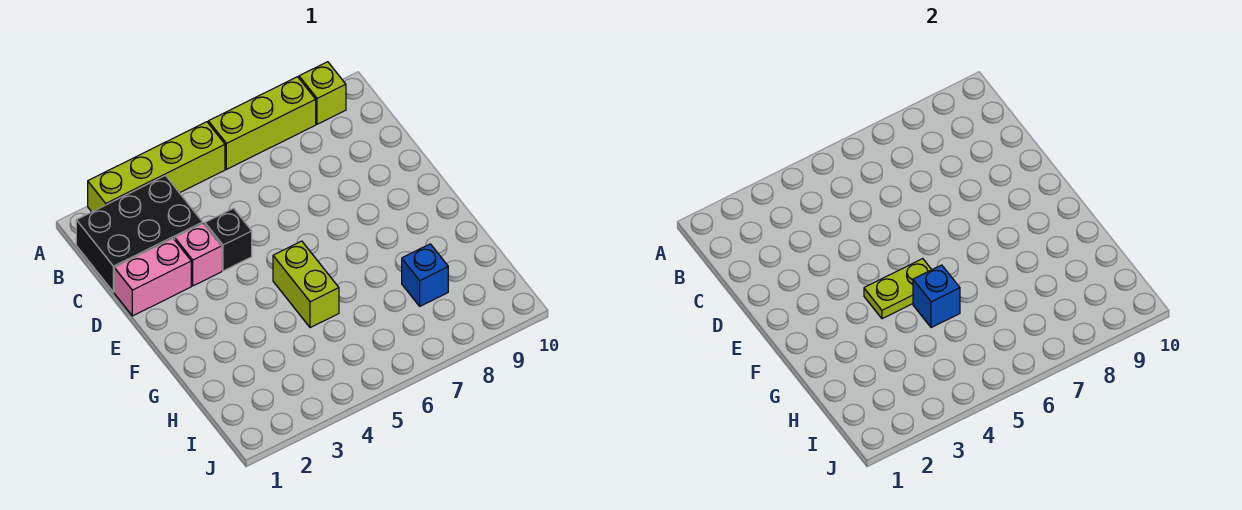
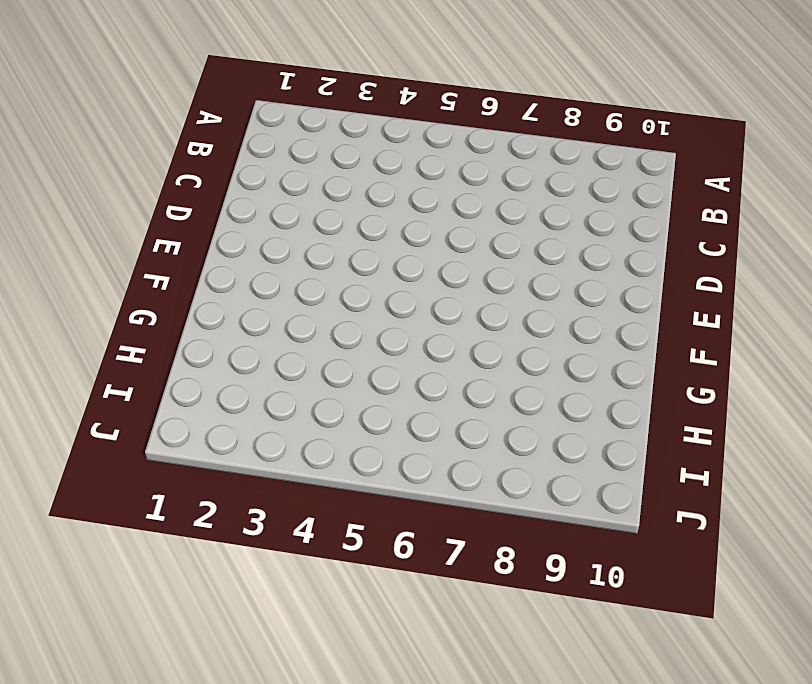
none -> lime brick A2:A5 level 1
none -> lime brick A6:A8 level 1

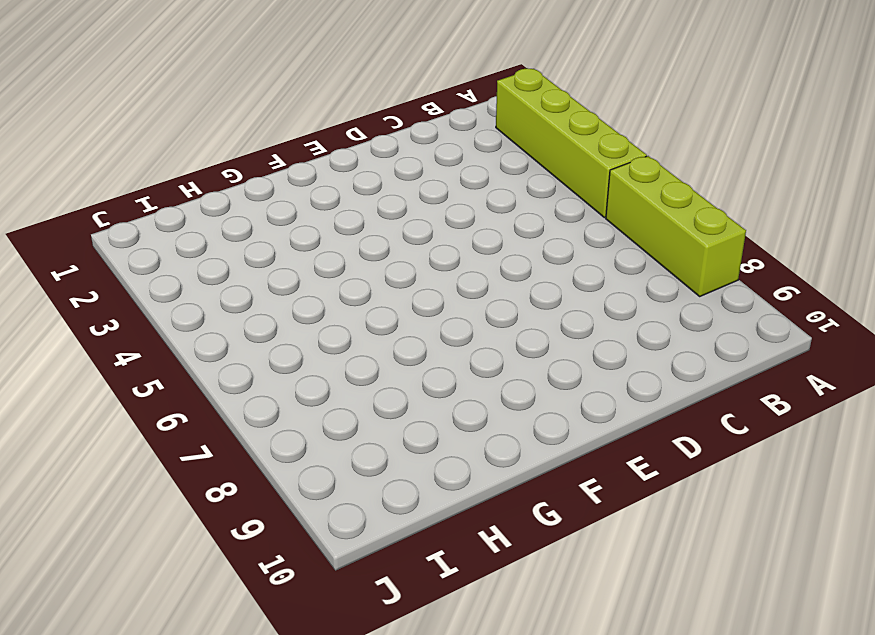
none -> lime brick A9 level 1
none -> black brick B1:C3 level 1

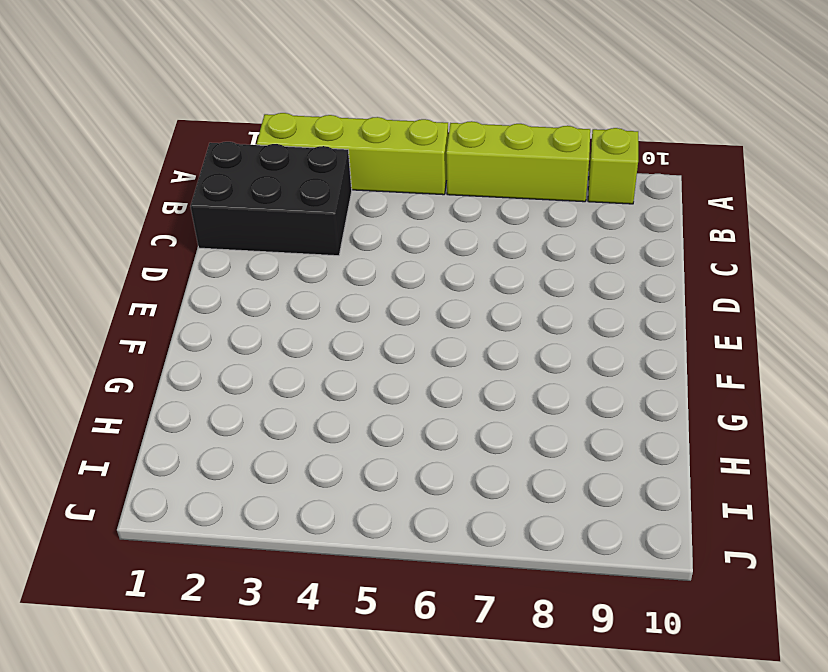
none -> pink brick D1:D2 level 1
none -> pink brick D3 level 1

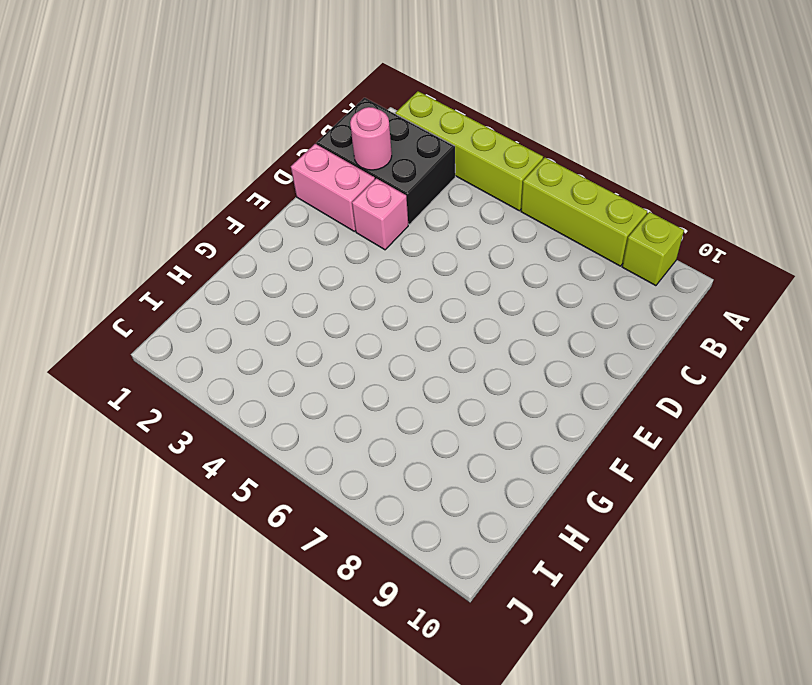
pink round brick C2 level 2 -> none
none -> black brick D4 level 1
none -> lime brick F5:G5 level 1

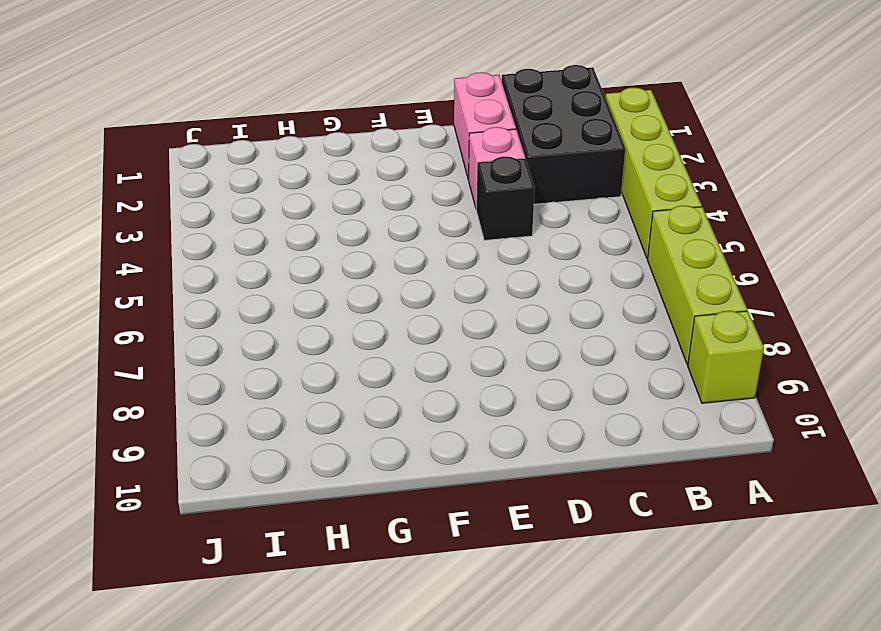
none -> lime brick F5:G5 level 1
none -> blue brick H8 level 1

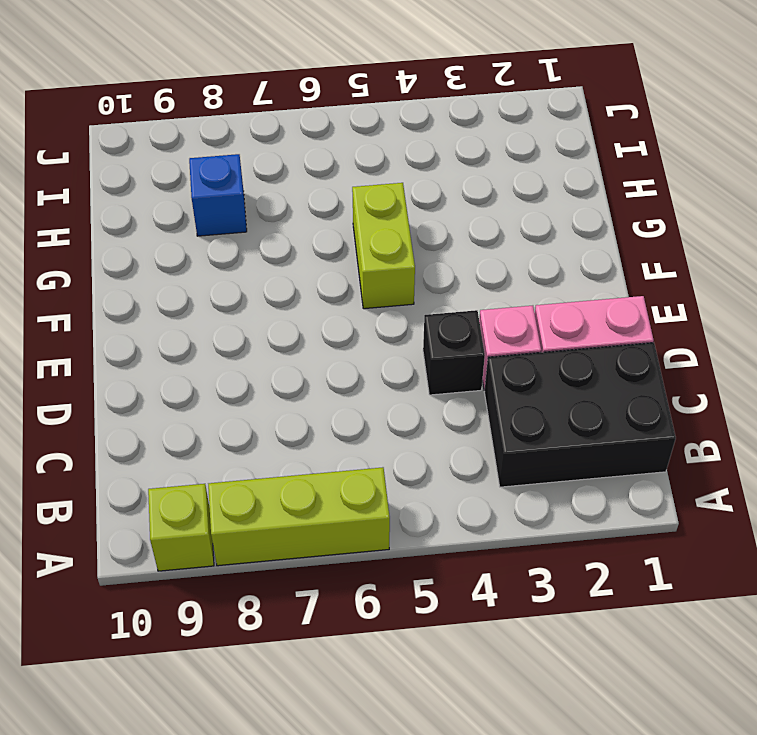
none -> lime brick A2:A5 level 1
none -> lime plate F4:F5 level 2

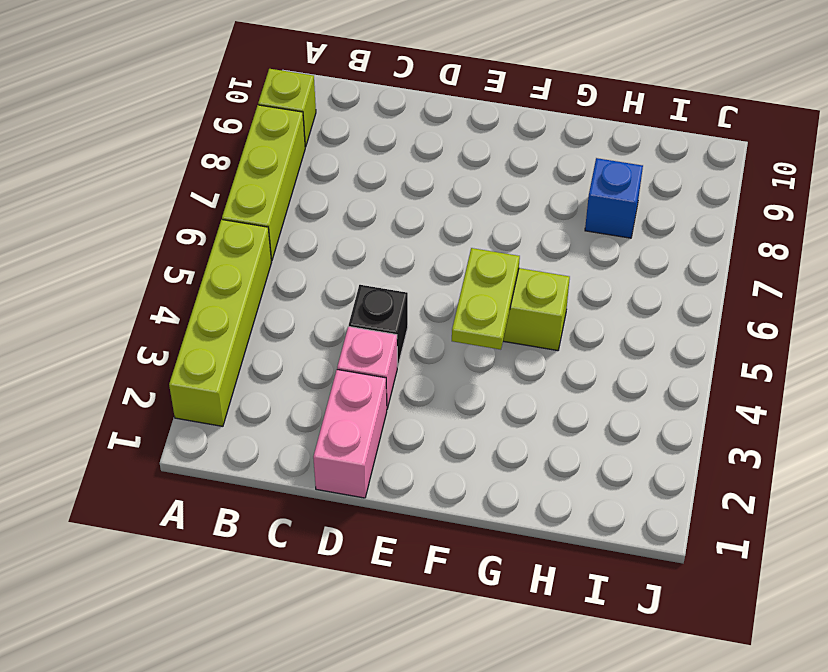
none -> black brick B1:C3 level 1
none -> blue brick G5 level 2

